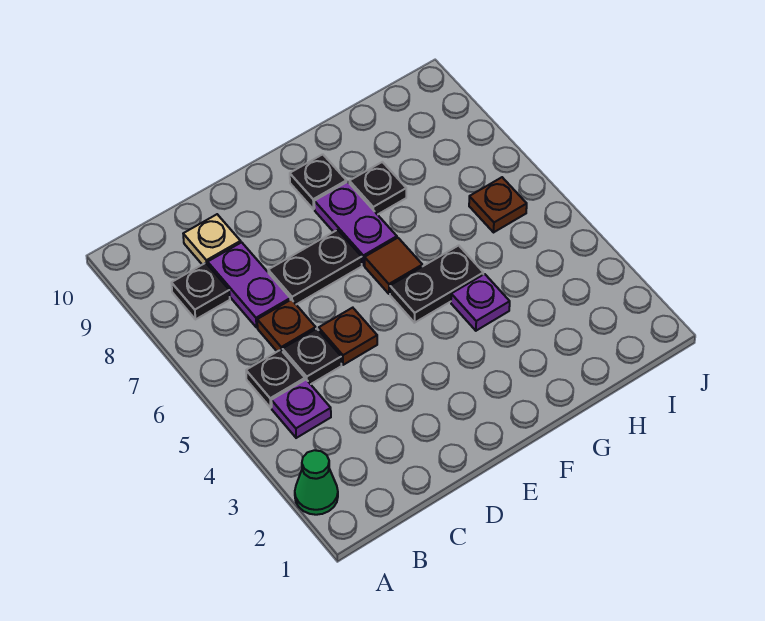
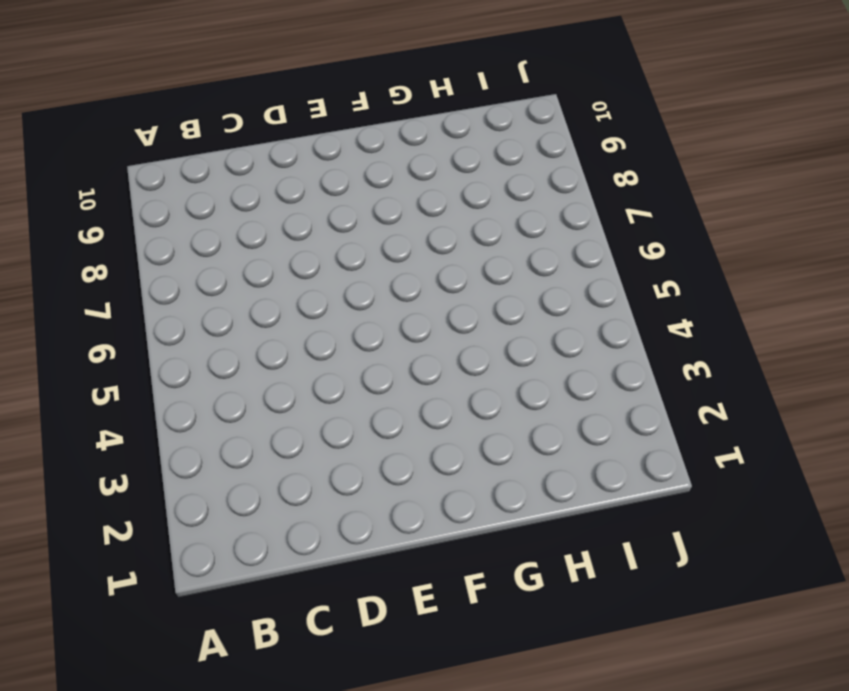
none -> green cone A2 level 1
none -> purple plate B4 level 1
none -> black plate B5 level 1

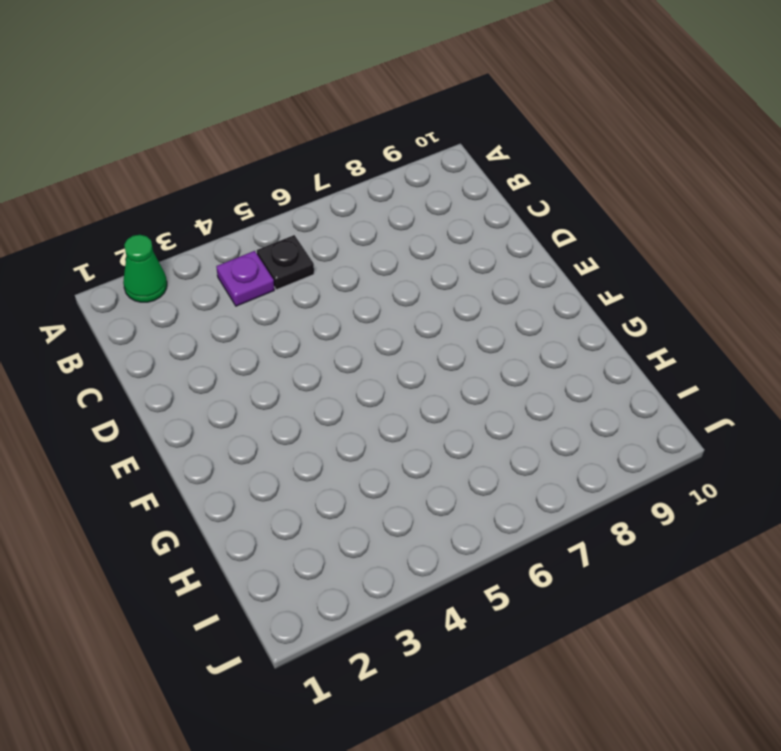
none -> black plate B8 level 1
none -> black plate C5 level 1
none -> brown plate C6 level 1

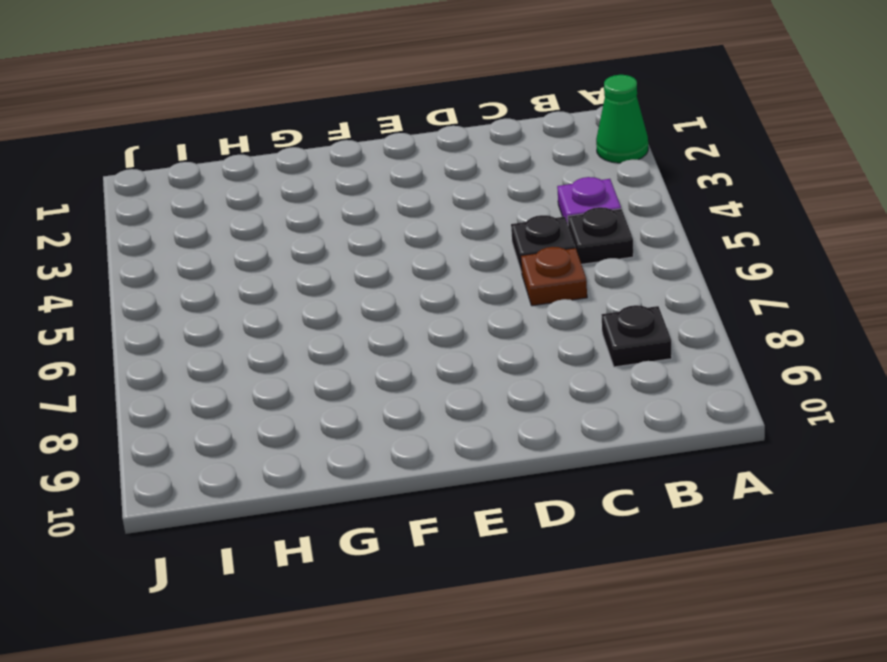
none -> purple plate C7:C8 level 1
none -> tan plate C9 level 1
none -> brown plate D5 level 1

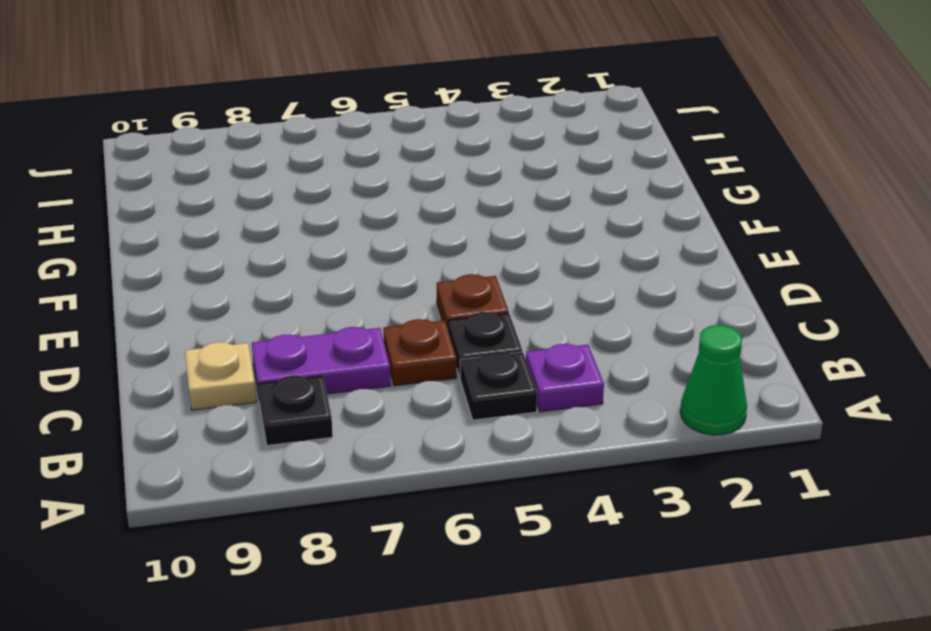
none -> black plate D7:E7 level 1
none -> black plate F5:G5 level 1
none -> brown tile F6 level 1

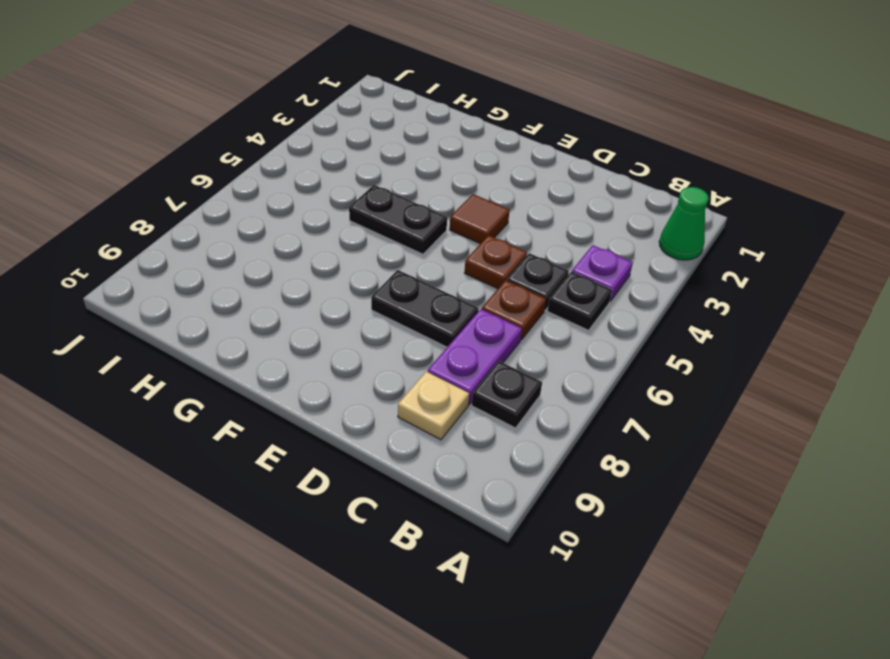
brown tile E4 level 1 -> brown tile F6 level 1
none -> purple plate F7:F8 level 1
none -> black plate F9 level 1
none -> purple plate G4 level 1

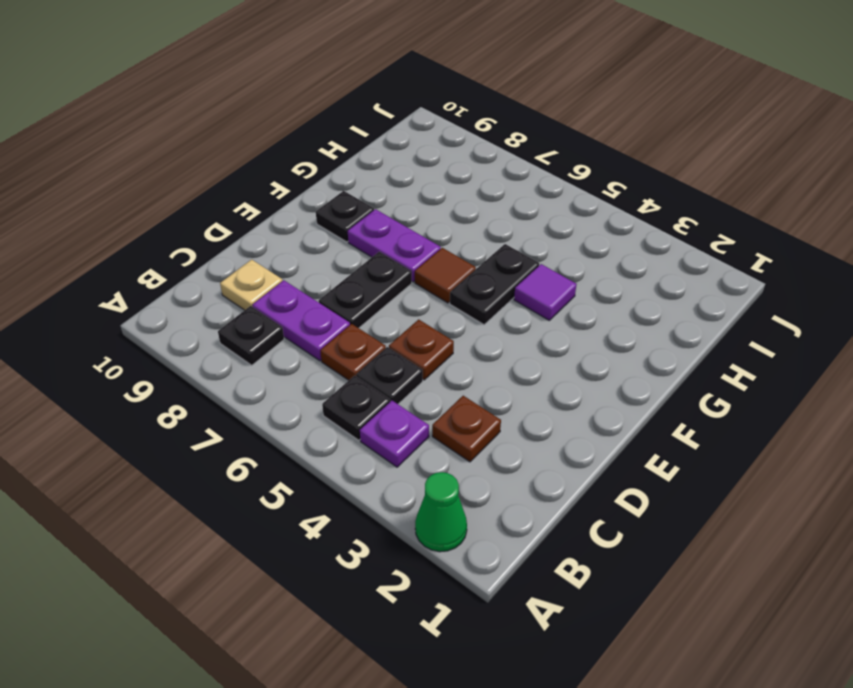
brown plate C3 level 1 -> brown plate I6 level 1
purple tile G4 level 1 -> purple plate G4 level 1
none -> black plate G8 level 1

